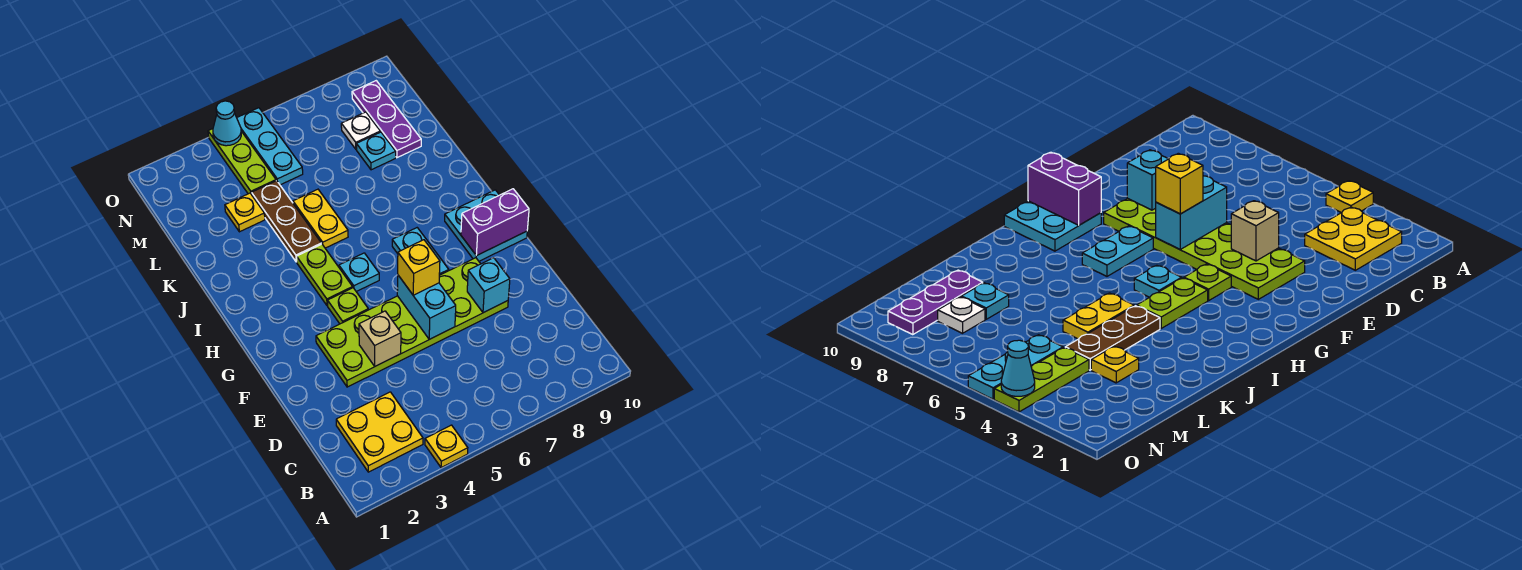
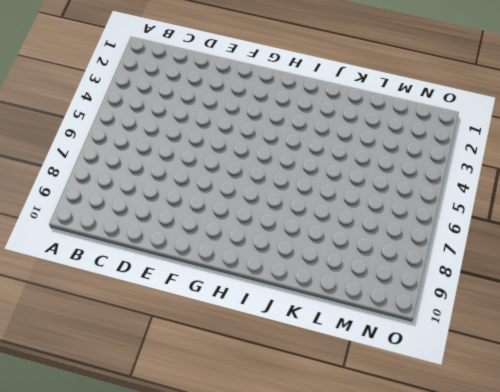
none -> yellow plate A4 level 1
none -> yellow plate B2:C3 level 1
none -> lime plate E3:F8 level 1

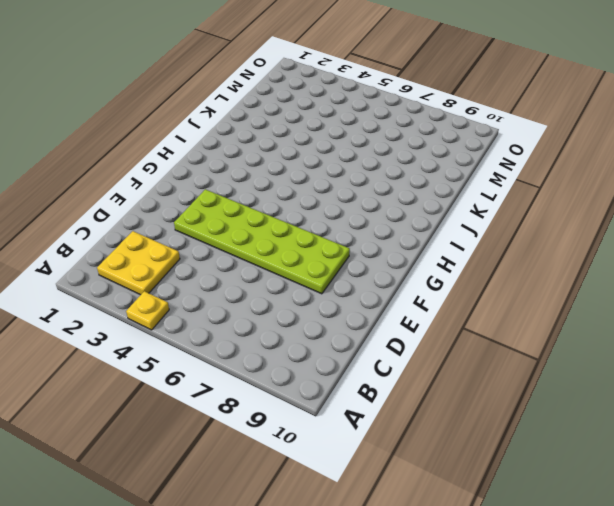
none -> lime plate G4 level 1
none -> cyan plate G7:H7 level 1
none -> cyan plate G9:H10 level 1

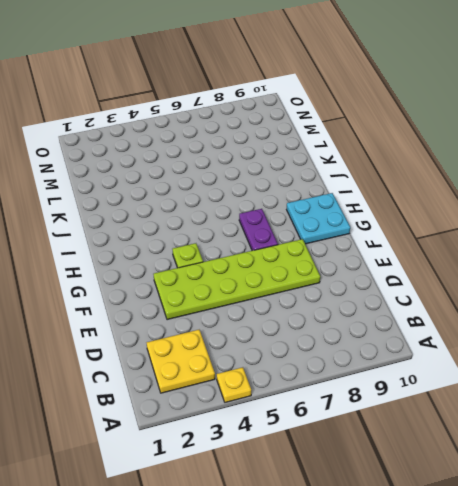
purple plate G7:H7 level 1 -> cyan plate G7:H7 level 1
none -> lime plate H4:I4 level 1
none -> cyan plate H5 level 1
none -> brown plate J4:L4 level 1

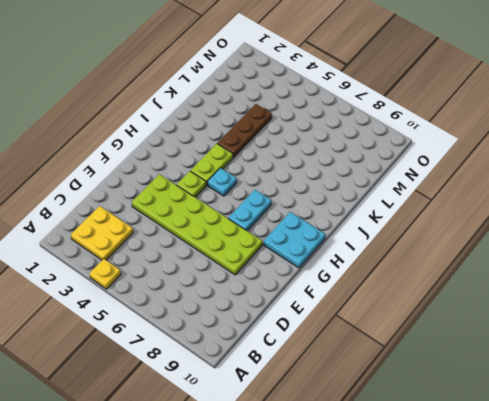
none -> yellow plate J5:K5 level 1
none -> yellow plate L3 level 1
none -> cyan plate L8 level 1

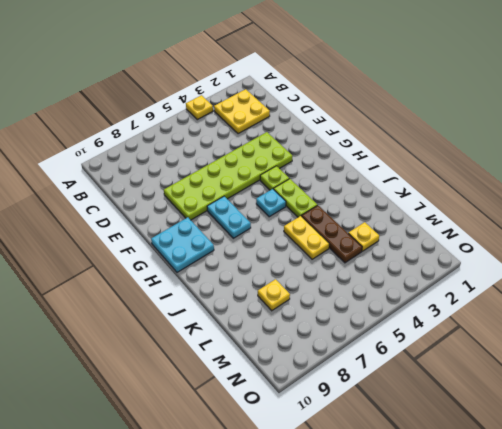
yellow plate L8 level 1 -> cyan plate L8 level 1
none -> purple plate L9:N9 level 1
none -> lime plate M4:O4 level 1
none -> cyan plate M5:O5 level 1

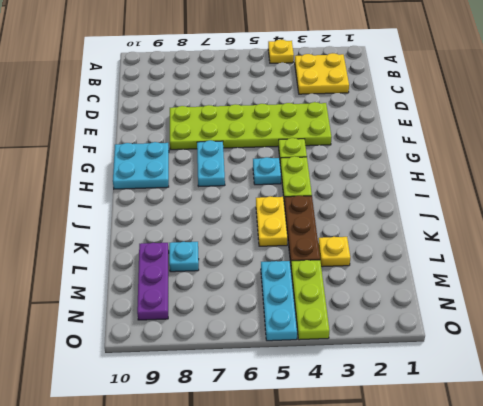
none -> white plate M8 level 1
none -> tan brick E4 level 2
none -> cyan brick E6:F6 level 2

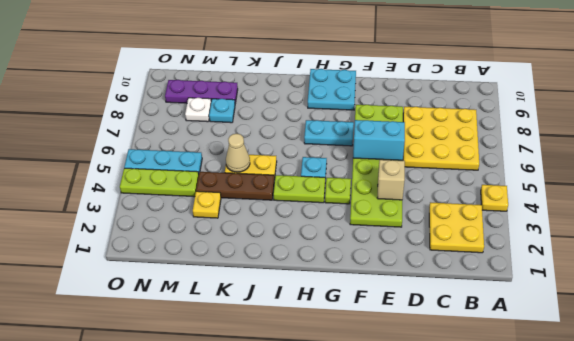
yellow plate B6:D8 level 1 -> none
tan cone K5 level 2 -> none
none -> cyan brick E8 level 2
none -> purple brick G9:G10 level 2
none -> cyan cone O4 level 2

